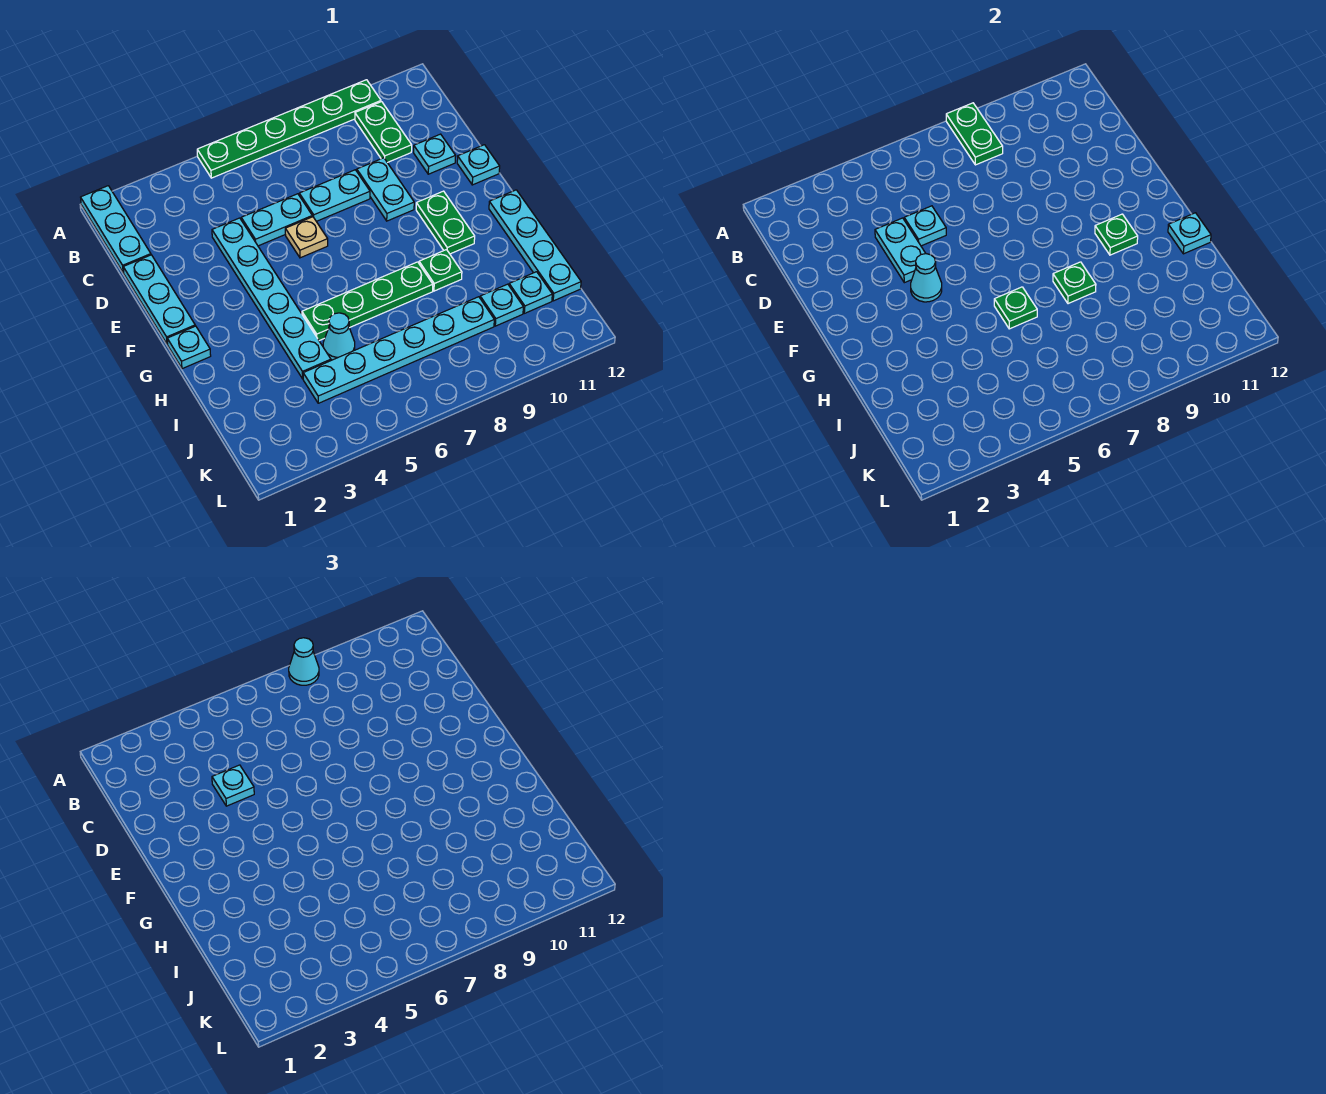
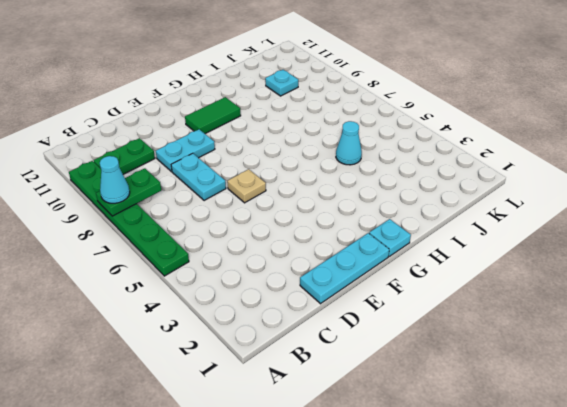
green tile F10:G10 level 1 -> green plate F10:G10 level 1
none -> cyan plate A1:C1 level 1
none -> cyan plate D4:I4 level 1
none -> cyan plate D5:D6 level 1
none -> cyan plate D11 level 1

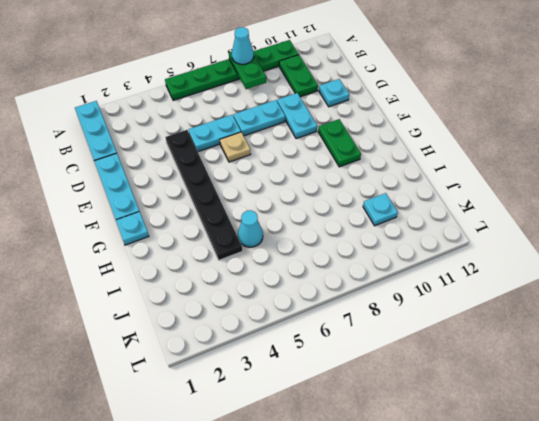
black plate D4:I4 level 1 -> cyan plate D4:I4 level 1
none -> cyan plate E12 level 1
none -> cyan plate G12:J12 level 1
none -> green plate H5:H8 level 1
none -> green plate H9 level 1

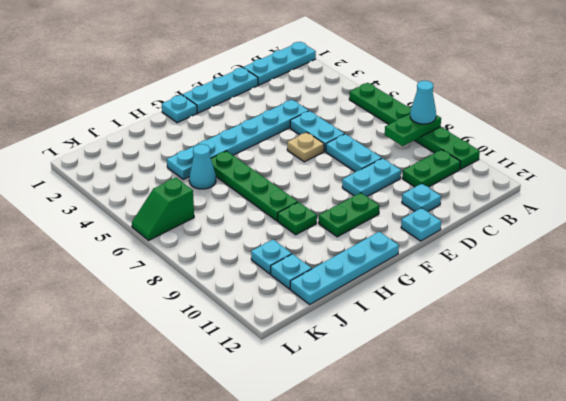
green slope K6:L6 level 1 top K -> none
none -> cyan plate J4:J9 level 1
none -> cyan plate D4:E4 level 2
none -> cyan plate D5 level 2
none -> cyan cone F4 level 2

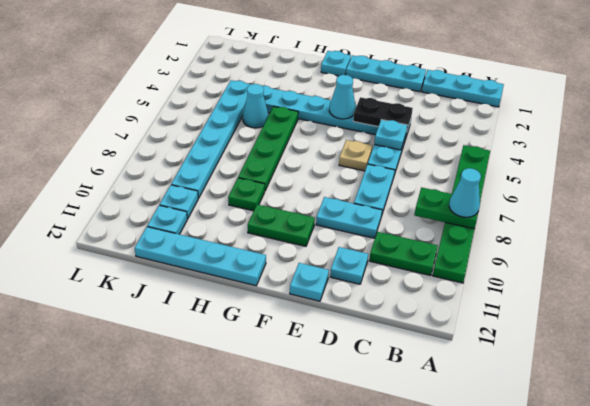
black plate D4:E4 level 2 -> cyan plate D4:E4 level 2
none -> green plate G10 level 2
none -> green plate H6 level 2
none -> green plate H8 level 2
none -> cyan plate H12 level 2

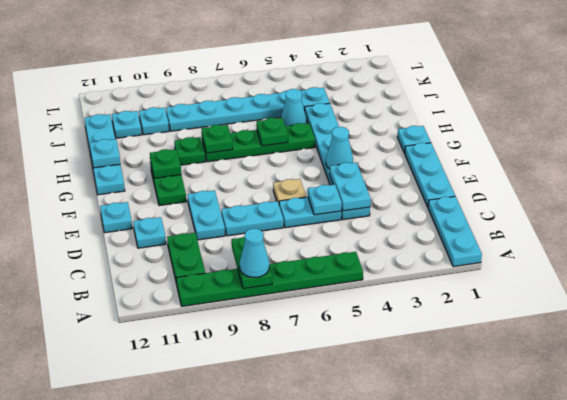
none -> cyan plate D4 level 3

